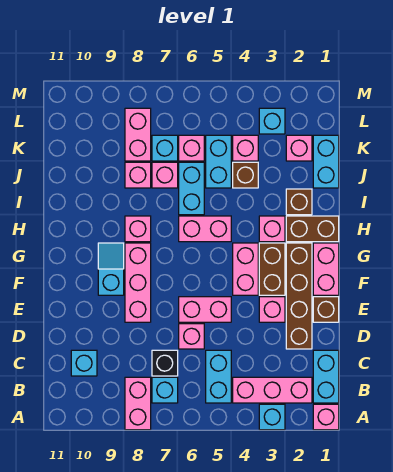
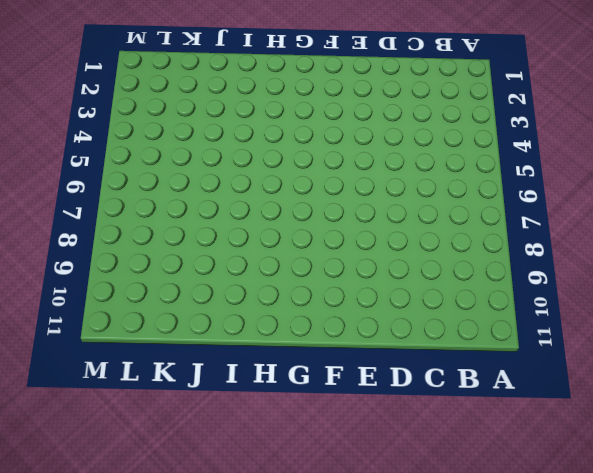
none -> pink brick A1 level 1
none -> cyan brick A3 level 1
none -> pink brick A8:B8 level 1
none -> cyan brick B1:C1 level 1

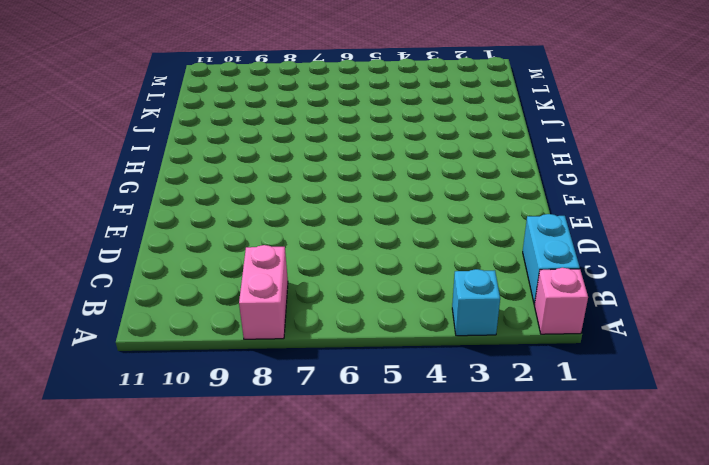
none -> pink brick B2:B4 level 1
none -> cyan brick B5:C5 level 1
none -> cyan brick B7 level 1
none -> black brick C7 level 1

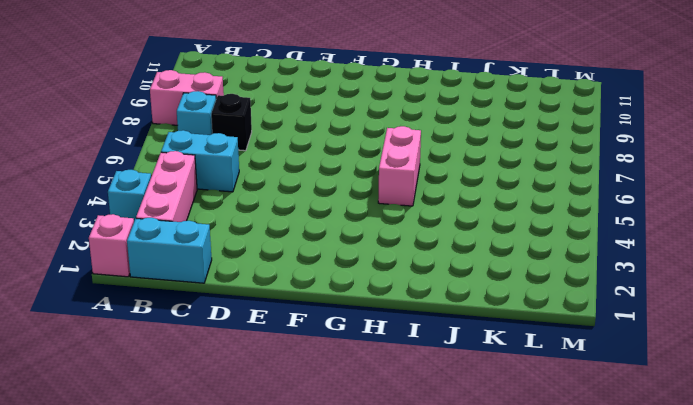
none -> cyan brick C10 level 1
none -> brown brick D2:G2 level 1
none -> pink brick D6 level 1
none -> brown brick E1 level 1

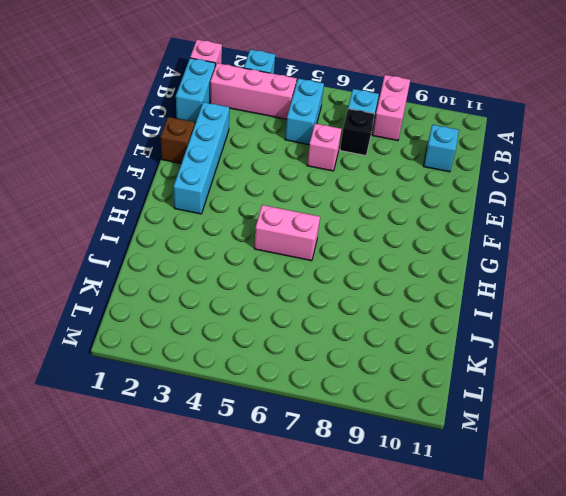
cyan brick D2:G2 level 1 -> brown brick D2:G2 level 1
none -> pink brick E3 level 1
none -> pink brick E5:E6 level 1
none -> pink brick E8:G8 level 1
none -> pink brick F1:G1 level 1

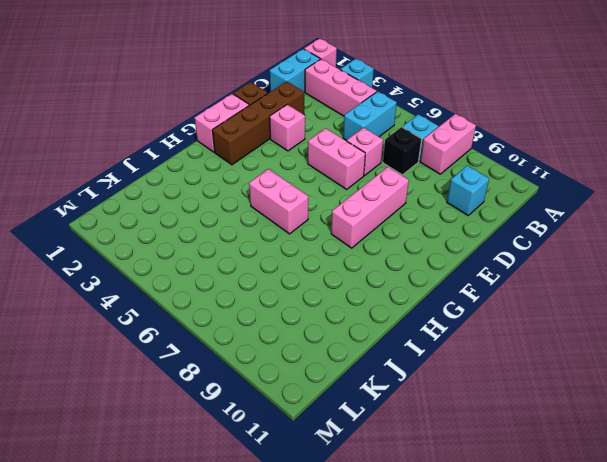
none -> brown brick F3:G3 level 1
none -> pink brick F4:G4 level 1
none -> cyan slope F9:G9 level 1 top F
none -> brown brick H1:H2 level 1

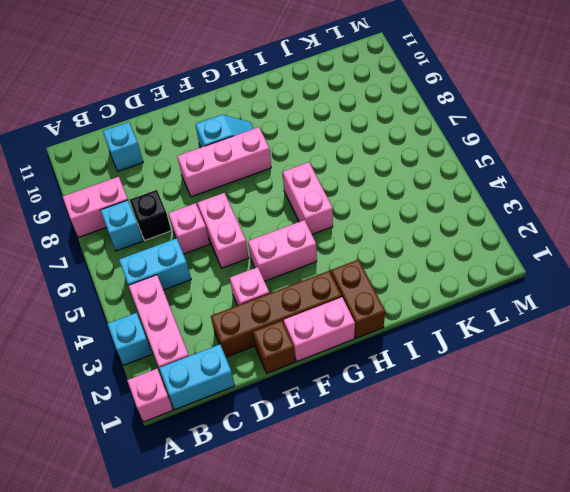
none -> brown brick F3:G3 level 1
none -> pink brick H3 level 1
none -> pink brick H8 level 1
none -> brown brick I2 level 1

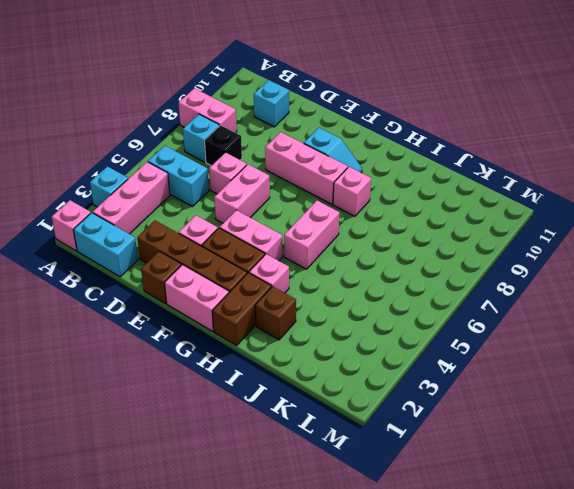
none -> cyan brick I6:J6 level 1
none -> cyan brick J1:K1 level 1
none -> brown brick J4 level 1
none -> cyan brick J5:K5 level 1

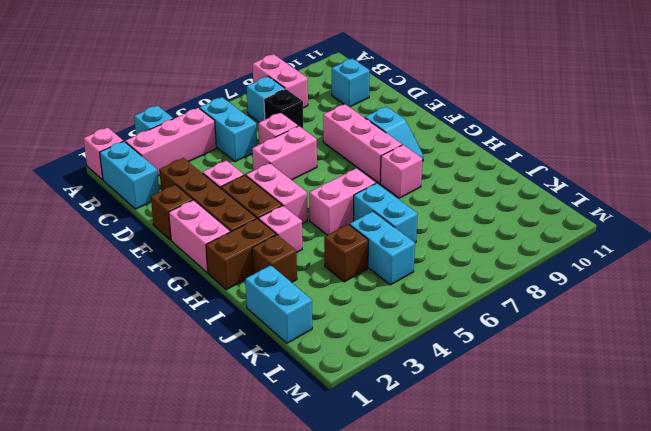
none -> pink brick J7 level 1
none -> pink brick J8 level 1
none -> pink brick K2 level 1
none -> pink brick K4 level 1

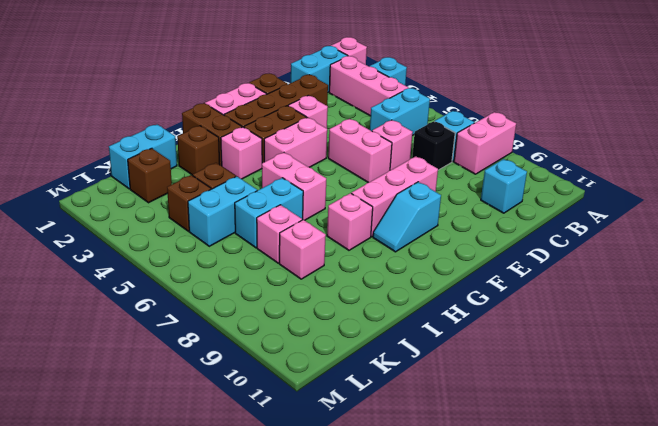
brown brick K2 level 1 -> pink brick K2 level 1
brown brick K4 level 1 -> pink brick K4 level 1
none -> pink brick K6 level 1
none -> cyan brick K7 level 1
none -> pink brick K8:L8 level 1
none -> cyan brick L3 level 1

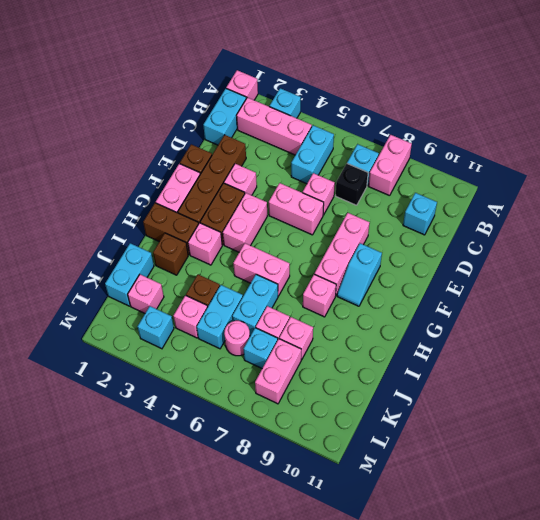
pink round brick K6 level 1 -> pink brick K6 level 1

